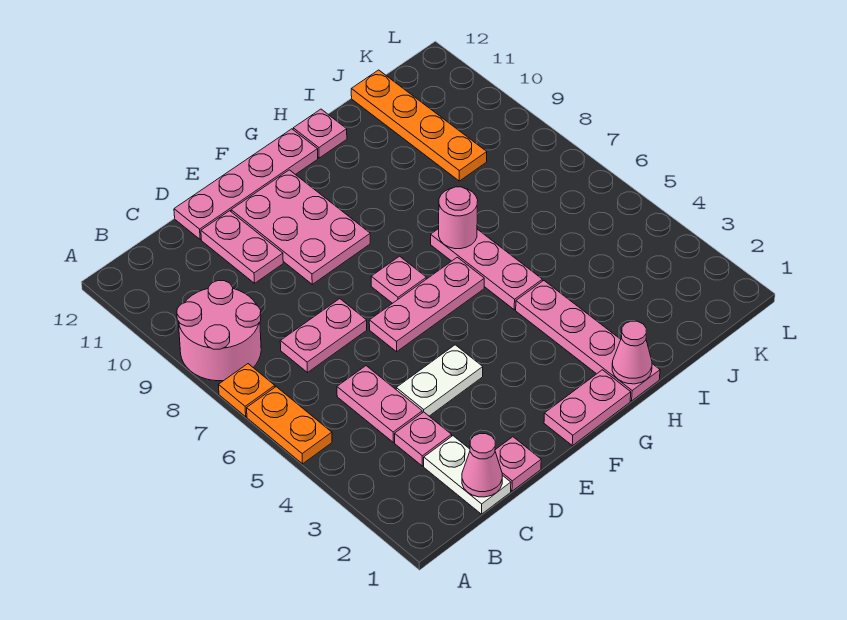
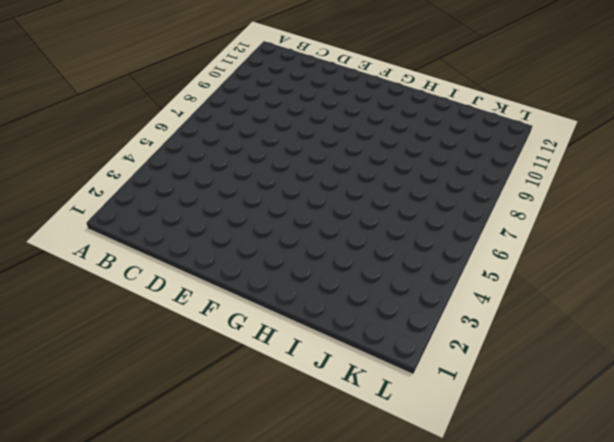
none -> orange plate A5:A6 level 1
none -> orange plate A7 level 1
none -> pink round brick A8:B9 level 1

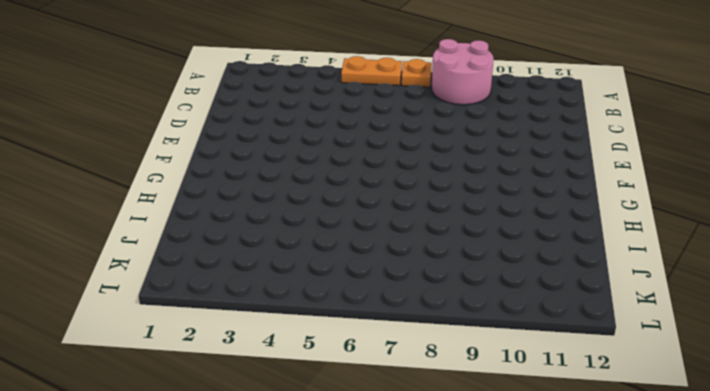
none -> white plate C1:C2 level 1
none -> pink plate C3 level 1
none -> pink plate C4:C5 level 1

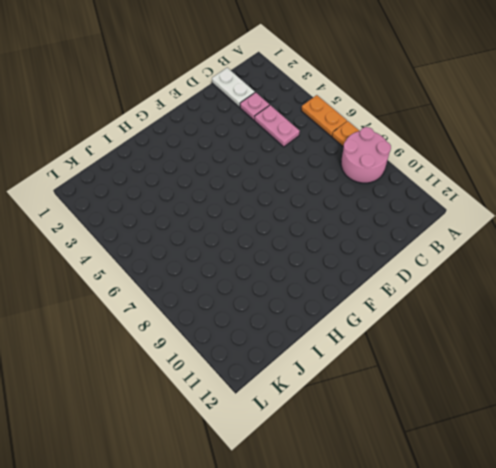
none -> pink plate C7:D7 level 1
none -> pink plate D1 level 1
none -> white plate D4:E4 level 1

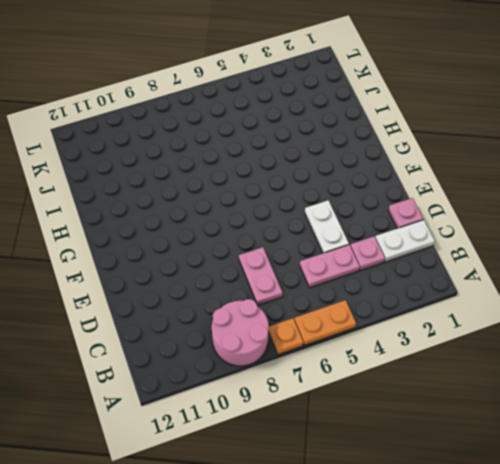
none -> pink plate D10:D11 level 1
none -> pink plate D12:G12 level 1
none -> pink plate E6:G6 level 1

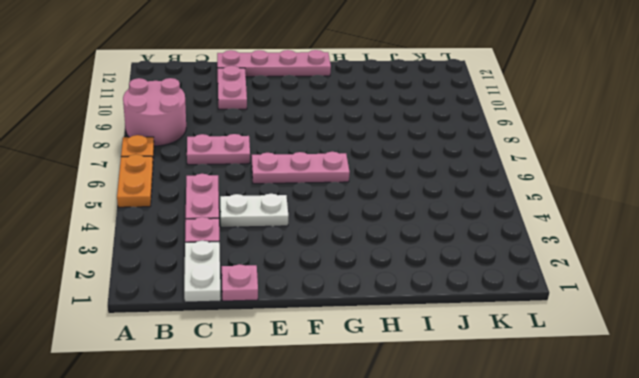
none -> pink plate E9:F11 level 1
none -> pink plate F1:G1 level 1
none -> pink plate F7 level 1

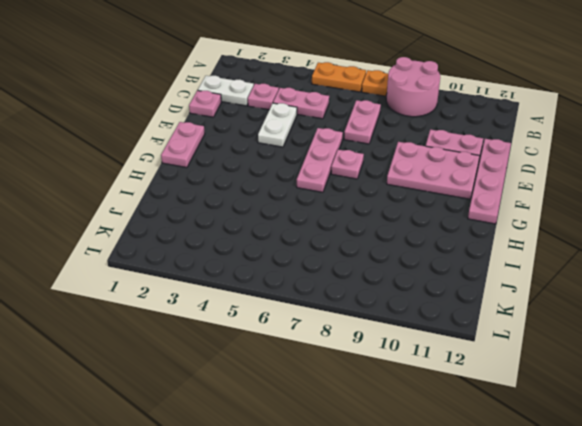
none -> pink plate H1:H4 level 1
none -> pink plate H5:H7 level 1
none -> pink plate H12 level 1

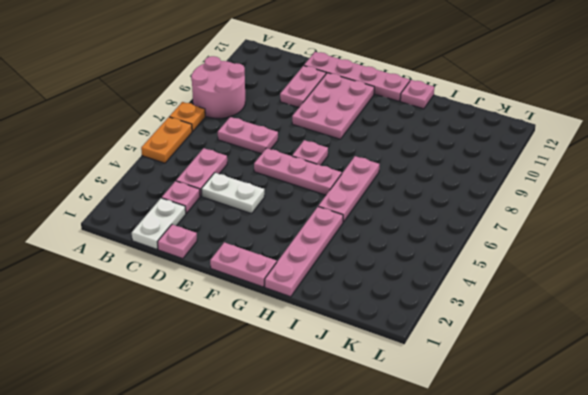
none -> orange plate J9:J12 level 1
none -> pink cone C1 level 2
none -> pink cone H1 level 2

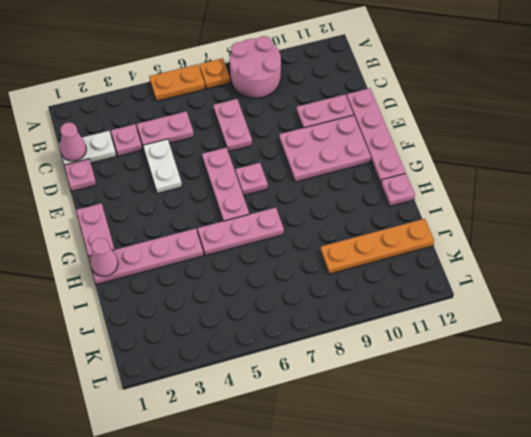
none -> pink round brick H7 level 2

